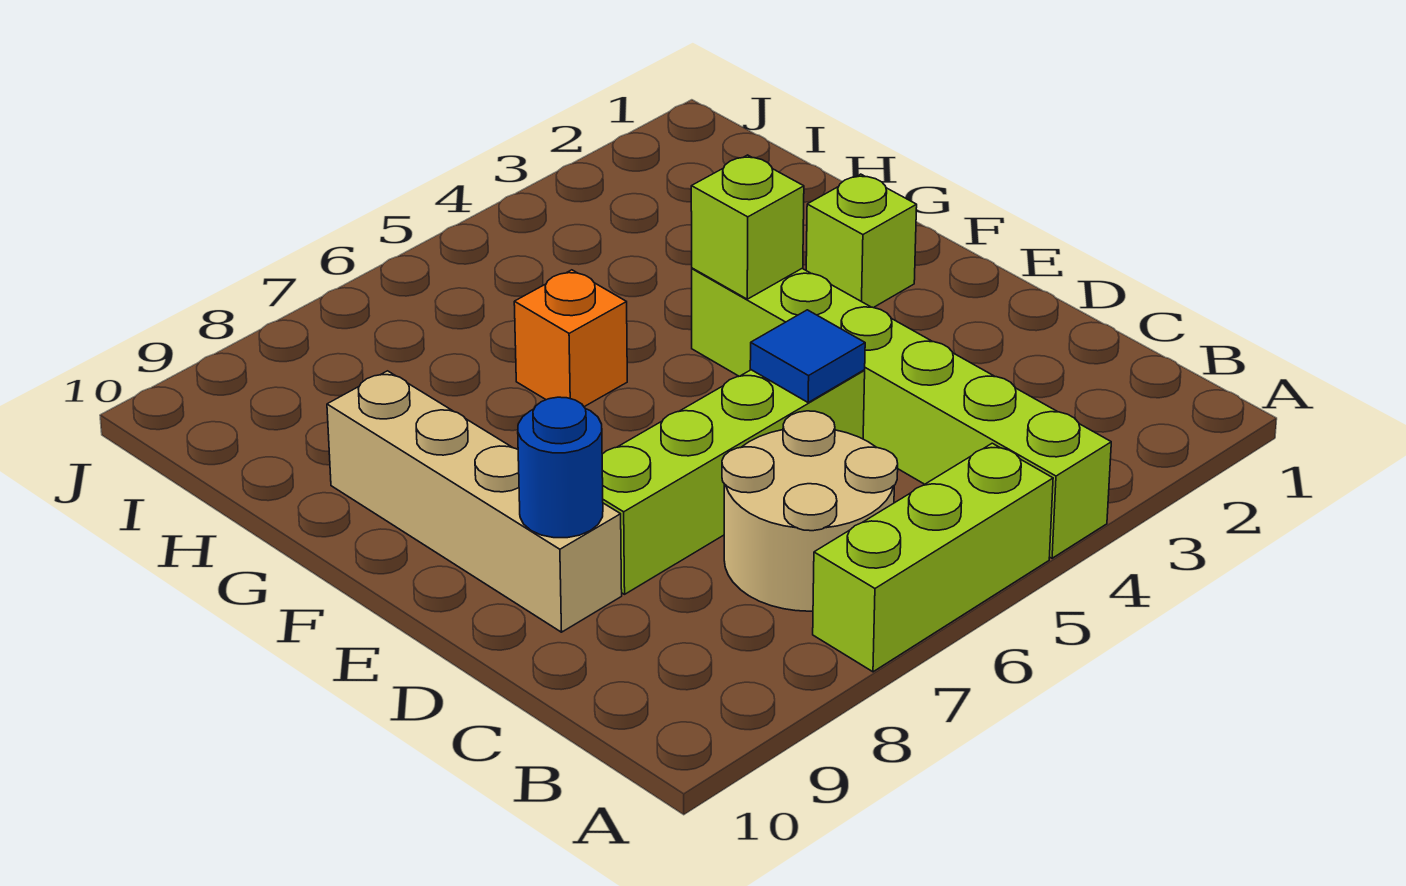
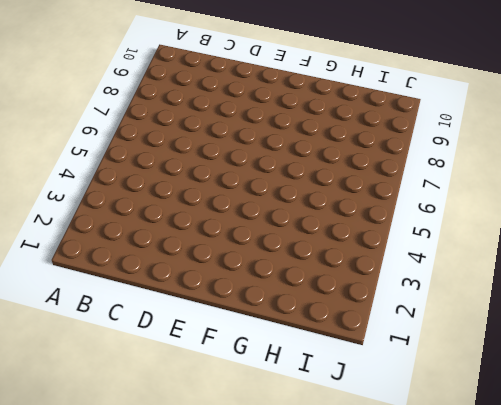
none -> lime brick A4:F4 level 1
none -> lime brick A5:A7 level 1

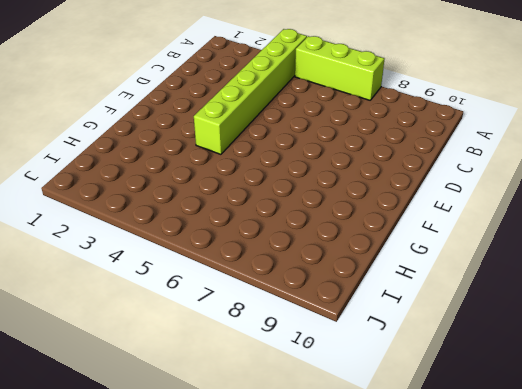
none -> tan round brick B6:C7 level 1
none -> lime brick D5:D8 level 1

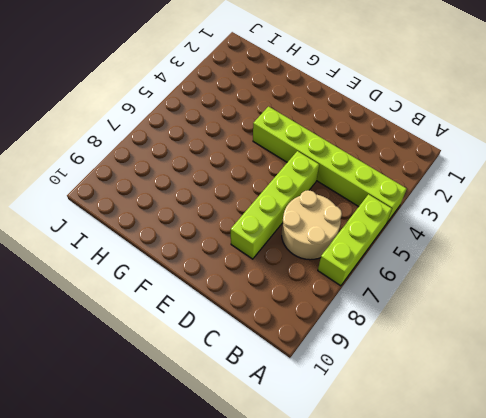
none -> tan brick D9:G9 level 1
none -> lime brick F2 level 1

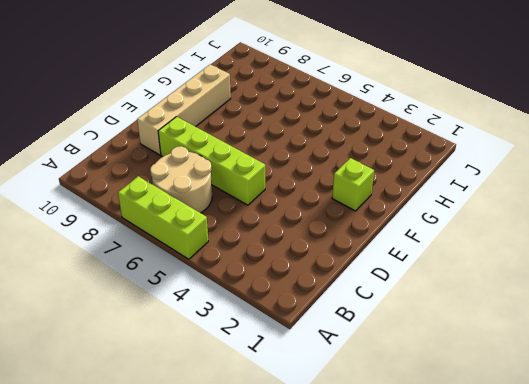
none -> lime brick A4:F4 level 1
none -> orange brick G6 level 1

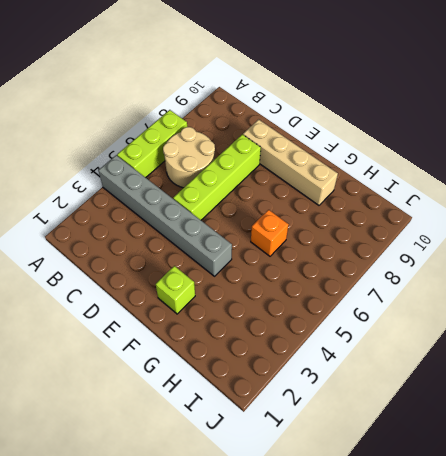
grey brick A4:F4 level 1 -> lime brick A4:F4 level 1
none -> blue tile D5 level 2
none -> blue round brick D9 level 2

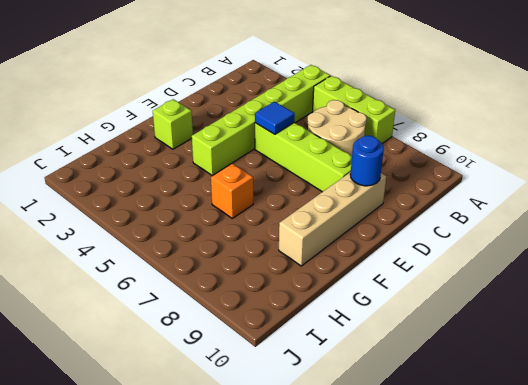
none -> lime brick F4 level 2

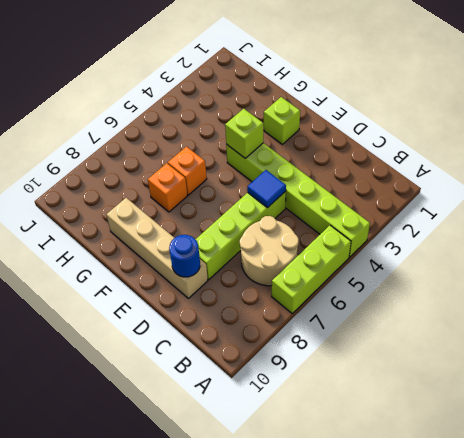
orange brick G7 level 1 -> none

